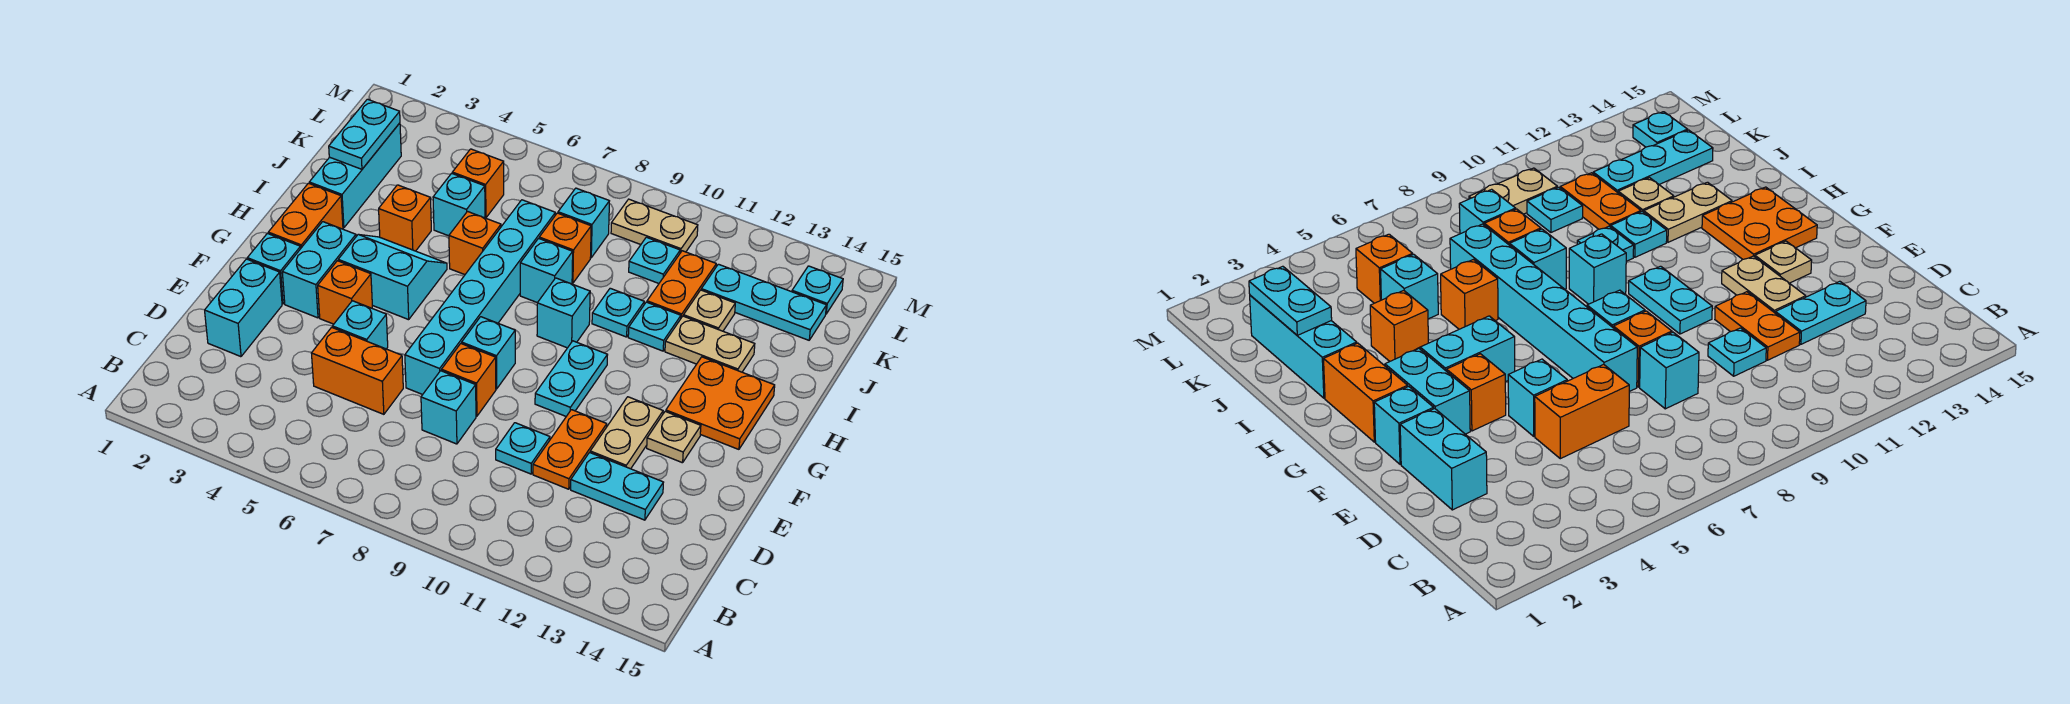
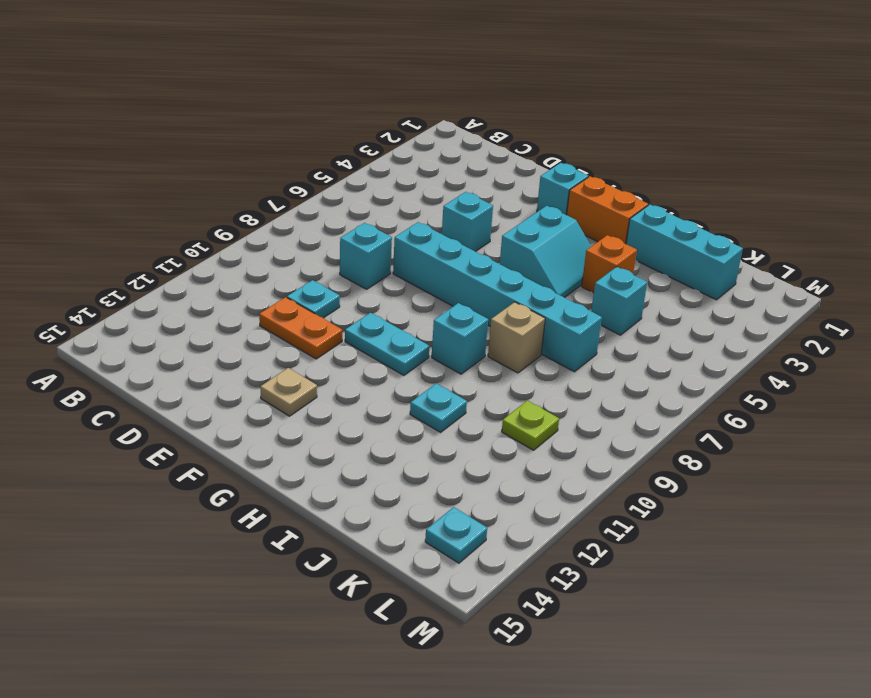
tan brick I8 level 1 -> cyan brick I8 level 1
lime plate K10 level 1 -> cyan plate K10 level 1
none -> cyan brick D2:E2 level 1
none -> orange brick D5:D6 level 1
none -> cyan plate D12:D13 level 1
none -> orange brick E8 level 1

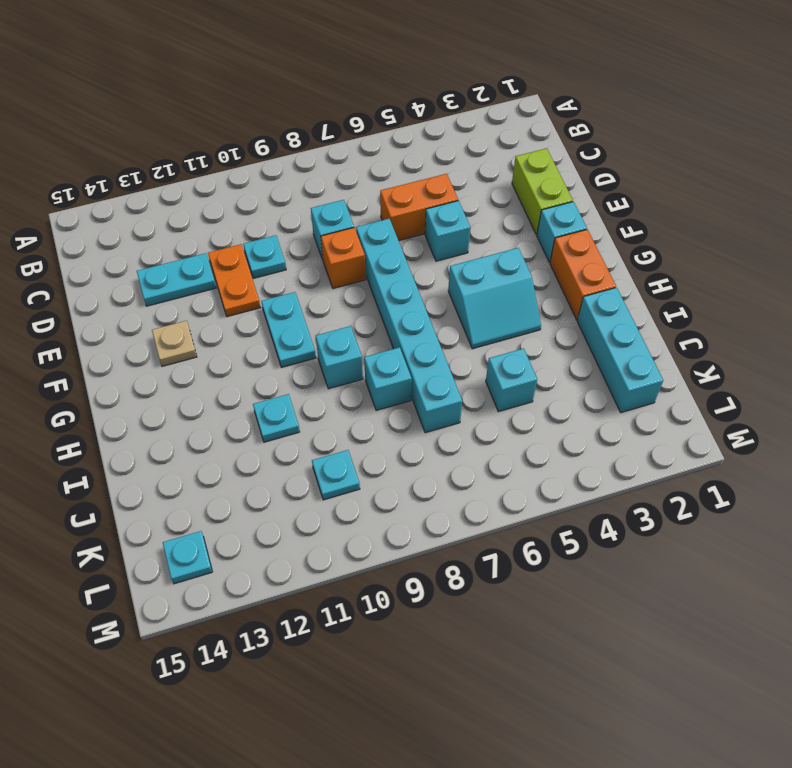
lime brick D2:E2 level 1 -> cyan brick D2:E2 level 1
none -> tan plate E12:F12 level 1
none -> cyan brick F3:G3 level 1
none -> orange brick F4 level 1
none -> cyan brick F8 level 1

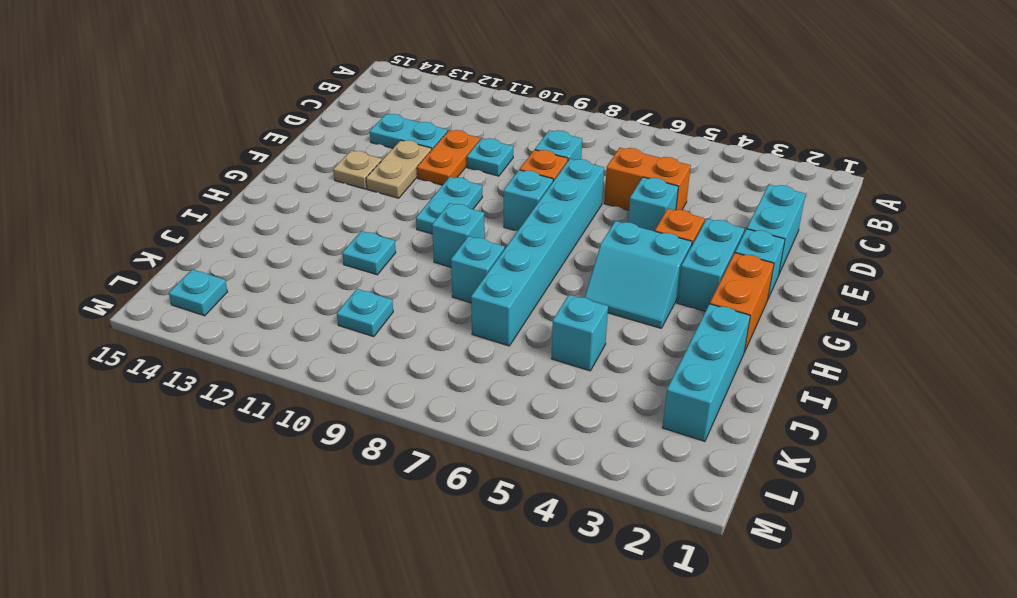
none -> orange plate G13:H14 level 1
none -> orange brick I4 level 1
none -> orange brick I6 level 1
none -> cyan plate I10 level 1

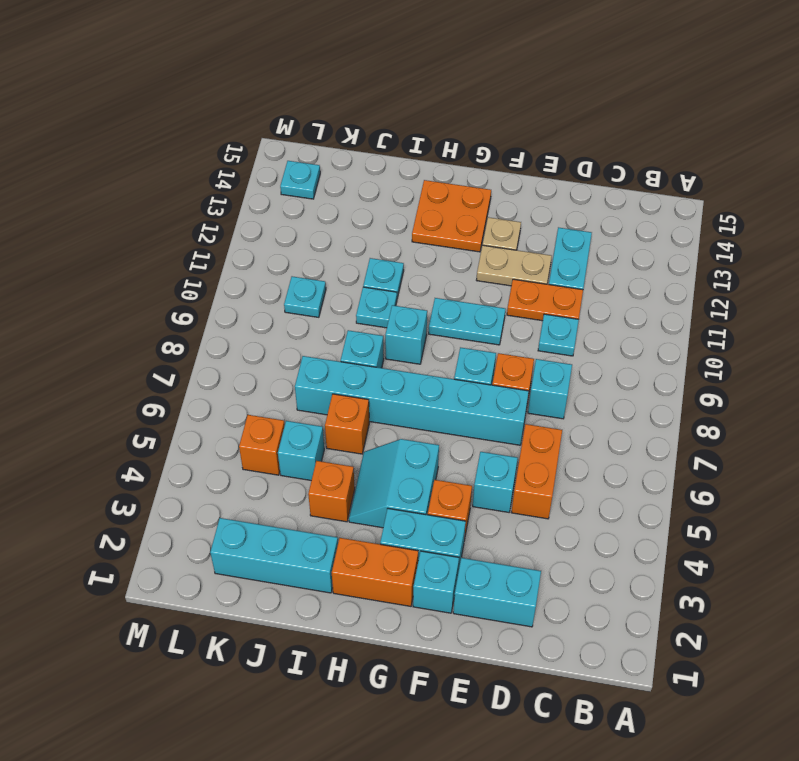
none -> tan plate I12:I13 level 1
none -> orange brick J8 level 1
none -> orange plate J11:K11 level 1
none -> tan plate J12 level 1

